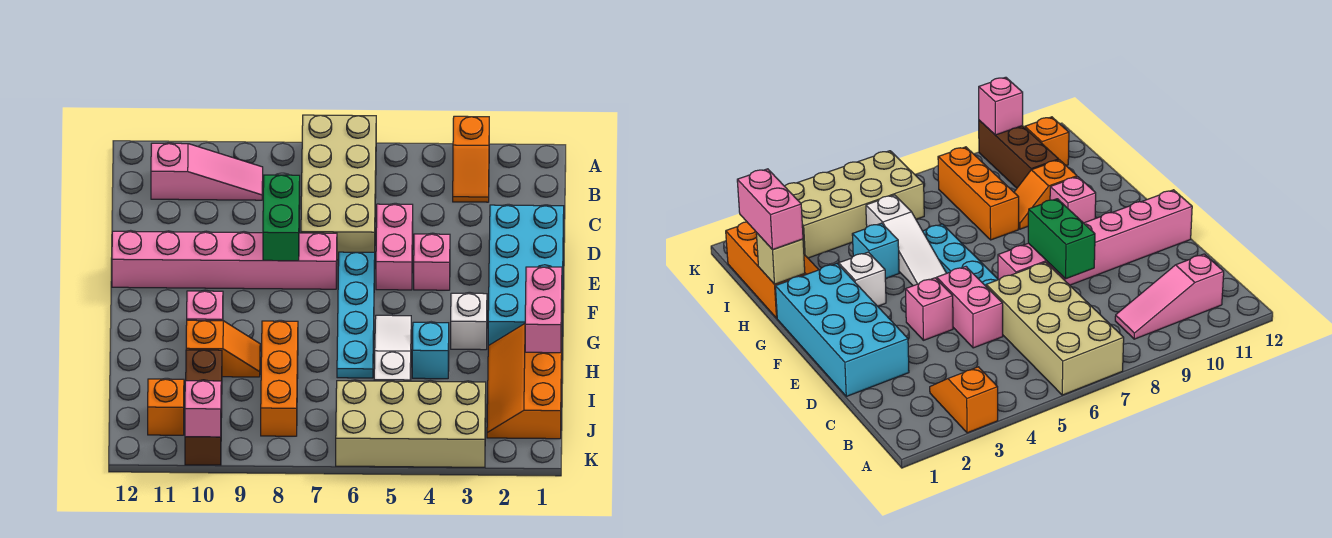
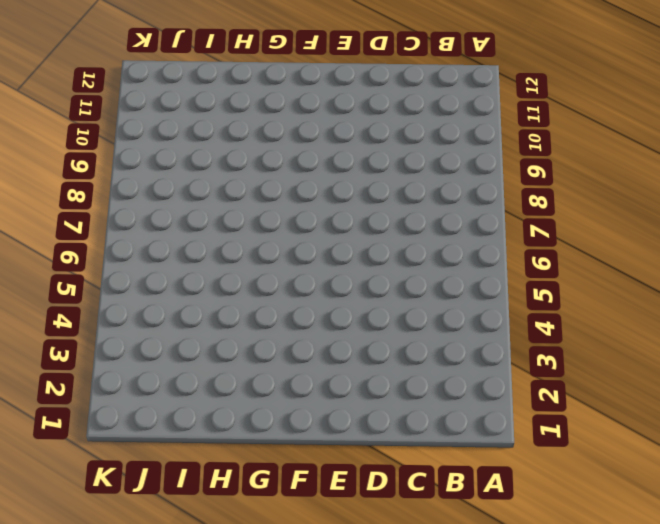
none -> orange slope A3:B3 level 1 top A
none -> tan brick A6:D7 level 1
none -> pink slope B9:B11 level 1 top 11

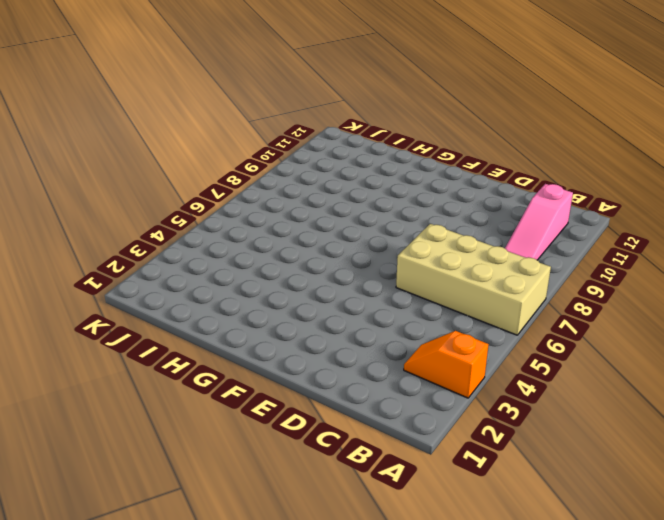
none -> cyan brick D1:G2 level 1
none -> pink brick D5:E5 level 1
none -> pink brick E4 level 1

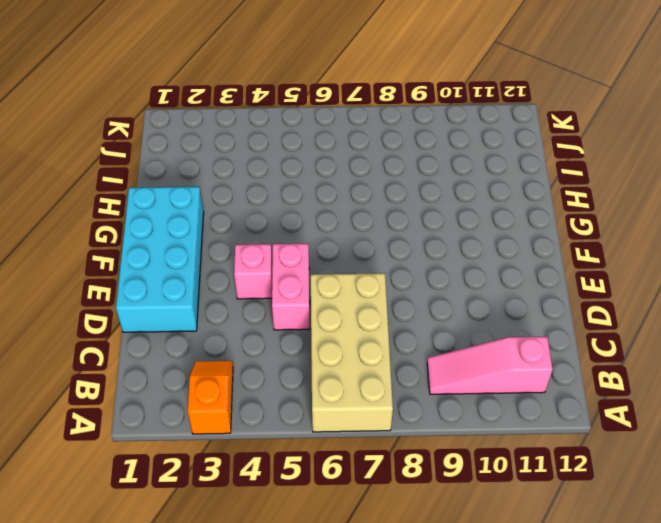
none -> cyan plate E6:H6 level 1
none -> pink brick E7:E12 level 1
none -> white brick G3 level 1

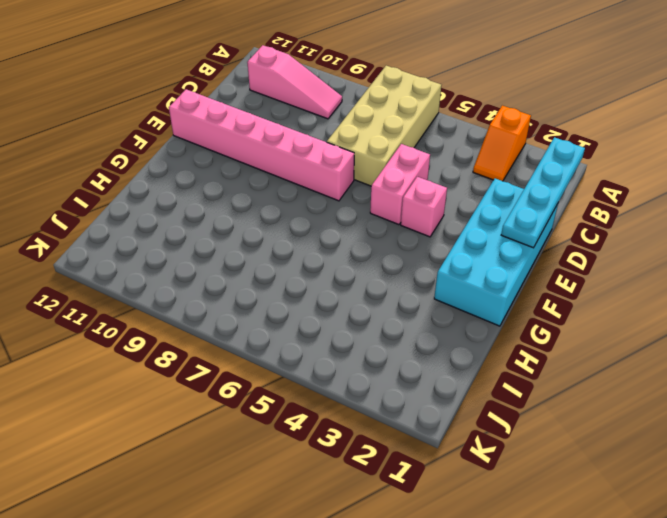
cyan plate B1:E1 level 2 -> cyan plate E6:H6 level 1
none -> white brick G3 level 1
none -> white slope G5:I5 level 1 top I
none -> pink brick G10 level 1

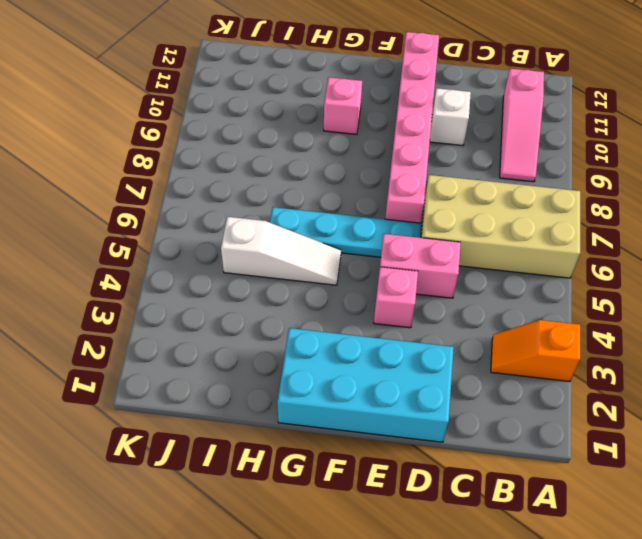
white brick D10 level 1 -> white brick G3 level 1
none -> orange slope H1:J2 level 1 top 1
none -> cyan brick H4 level 1
none -> orange brick H8:J8 level 1

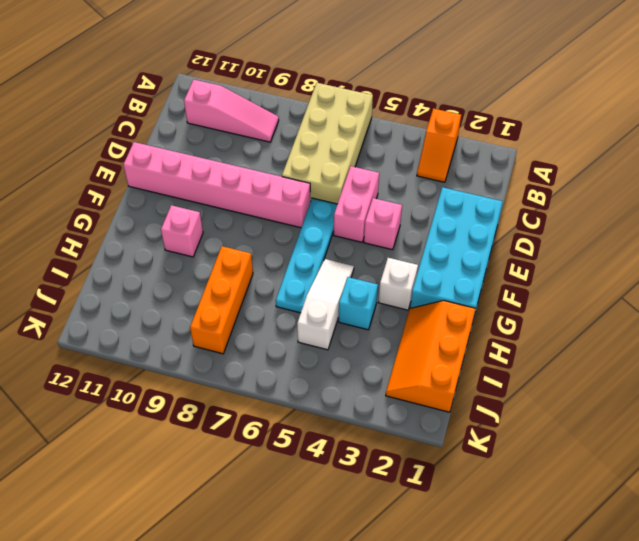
none -> orange slope H9:H10 level 1 top 10
none -> brown brick I10:K10 level 1
none -> tan brick J3:K6 level 1

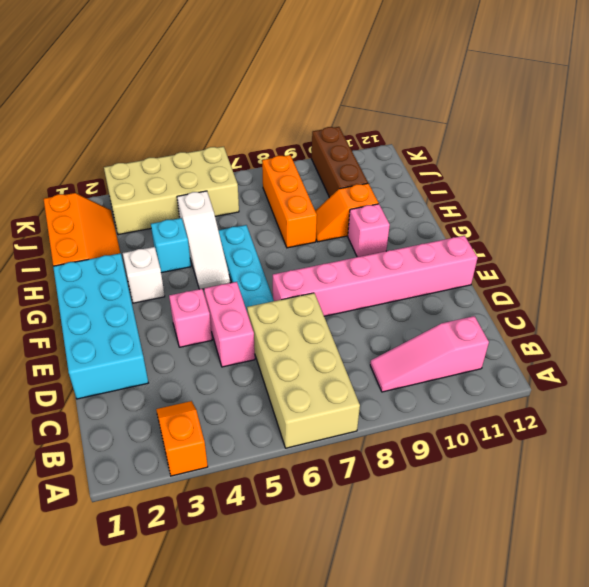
none -> orange brick J11 level 1
none -> green brick D8:E8 level 2
none -> tan brick H1 level 2

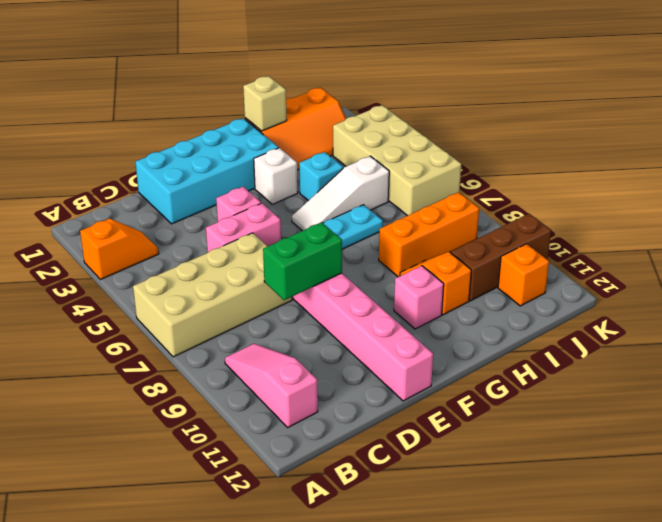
none -> pink brick K10 level 2
none -> pink brick H1:I1 level 3

